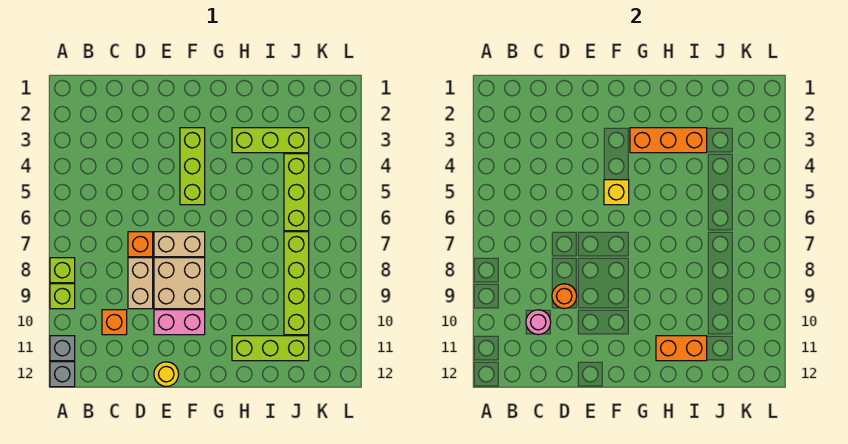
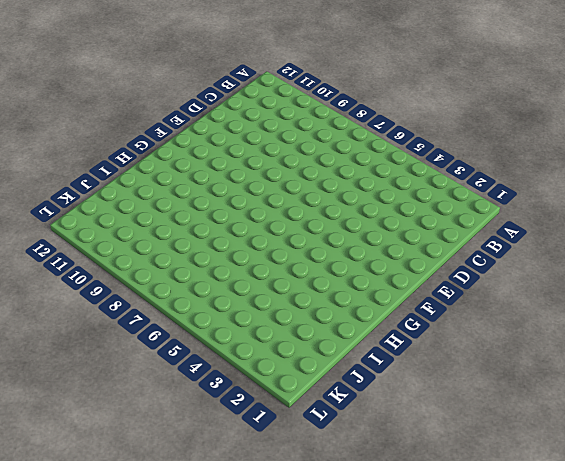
none -> lime brick A8 level 1
none -> lime brick A9 level 1
none -> grey brick A11 level 1

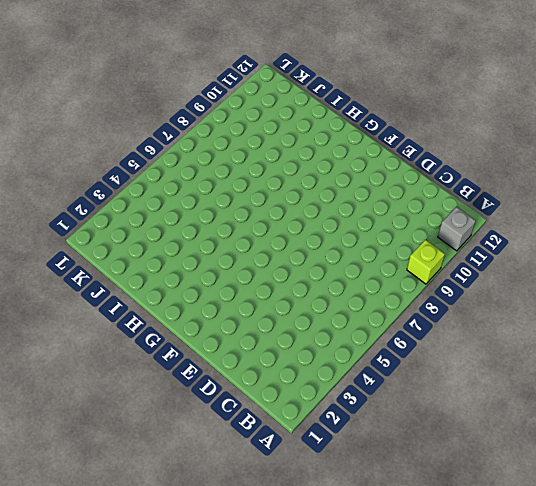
none -> lime brick A8 level 1
none -> grey brick A12 level 1
none -> orange brick C10 level 1

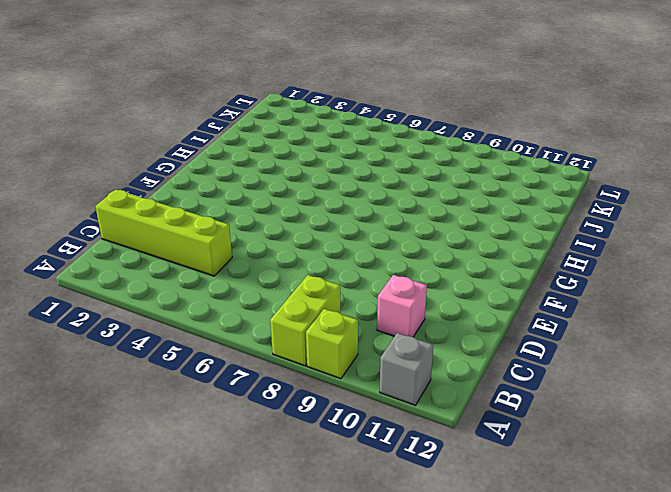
lime brick A8:B8 level 1 -> lime brick A8 level 1
lime brick C1:C4 level 1 -> lime brick J7:J10 level 1
pink brick C10 level 1 -> orange brick C10 level 1
none -> grey brick A12 level 1
none -> orange brick D7 level 1
none -> tan brick D8:D9 level 1

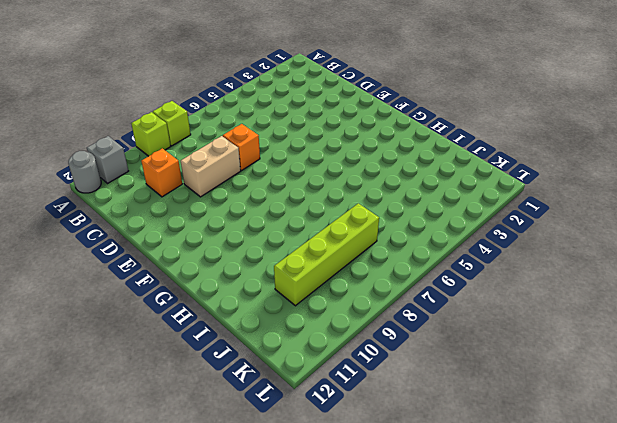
grey round brick A12 level 1 -> grey brick A12 level 1
none -> tan brick E7:F7 level 1
none -> tan brick E8:F9 level 1
none -> pink brick E10:F10 level 1

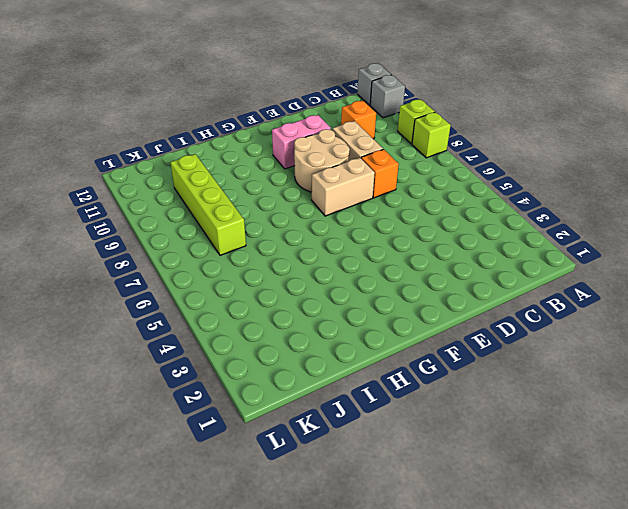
tan round brick E8:F9 level 1 -> tan brick E8:F9 level 1
none -> yellow round brick E12 level 1
none -> lime brick F3:F5 level 1
none -> lime brick H3:J3 level 1

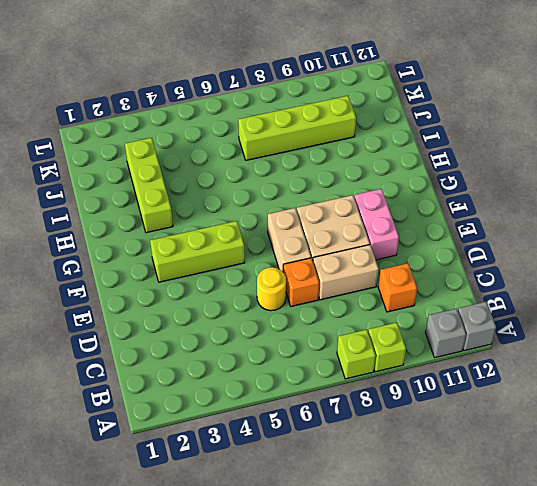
yellow round brick D6 level 1 -> yellow round brick E12 level 1
none -> lime brick H11:J11 level 1
none -> lime brick J4:J6 level 1
none -> pink round brick C10 level 2

